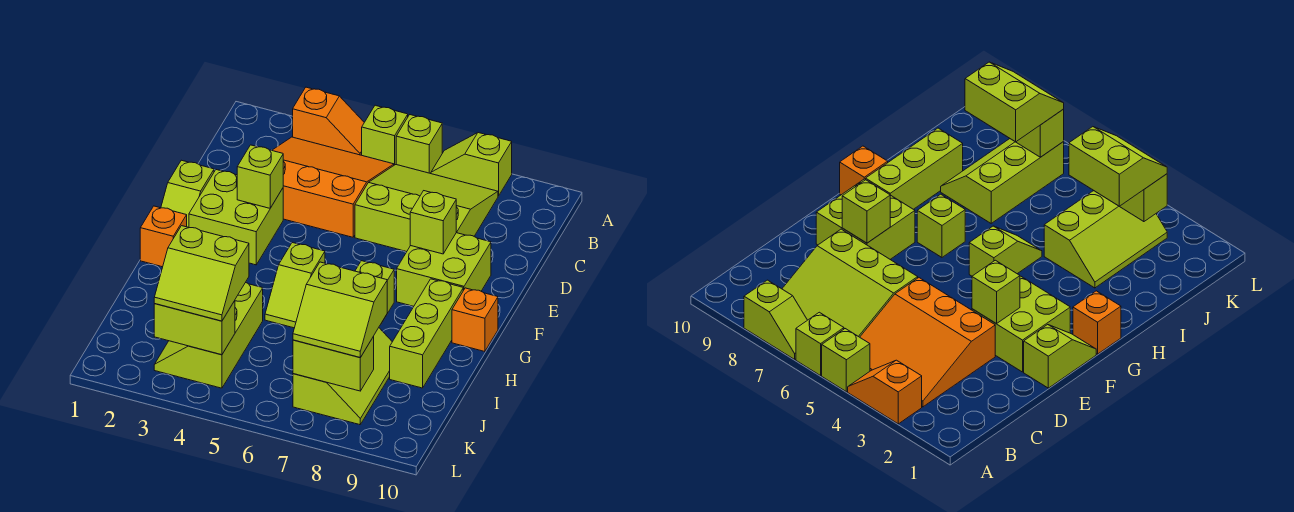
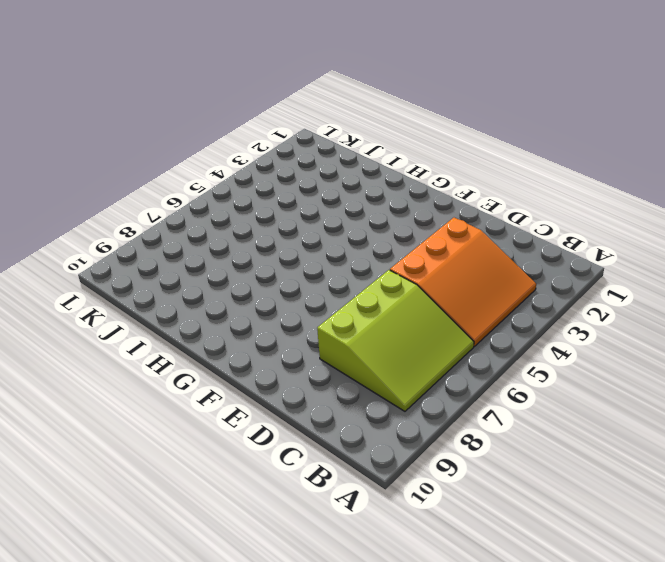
none -> orange slope A3:A4 level 1 top 3
none -> lime brick A5 level 1
none -> lime brick A6 level 1

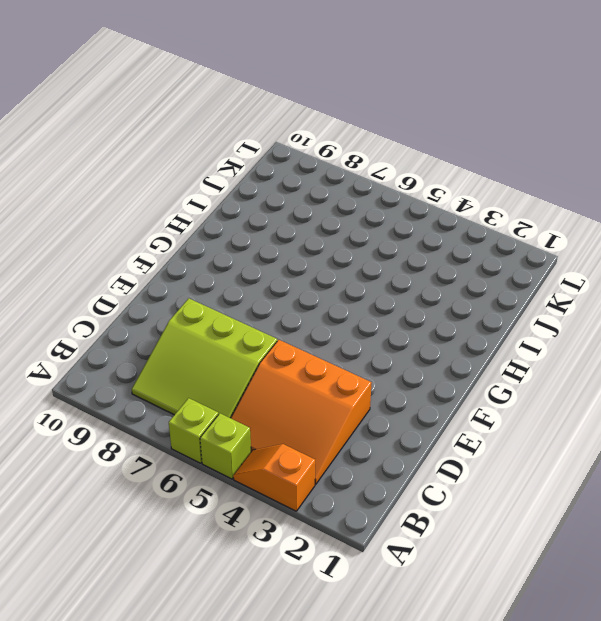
none -> lime slope A7:A8 level 1 top 8
none -> lime slope E1:F1 level 1 top E
none -> lime brick E2:F3 level 1

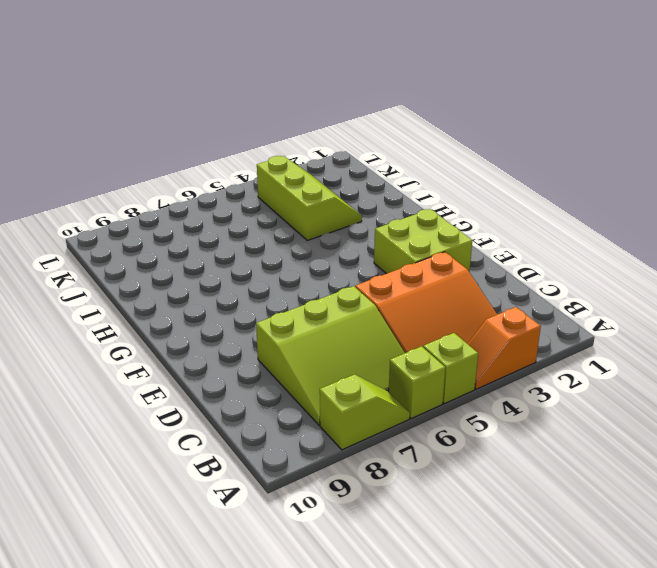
none -> lime slope E1:F1 level 1 top E
none -> lime brick E8:F9 level 1
none -> orange brick G1 level 1

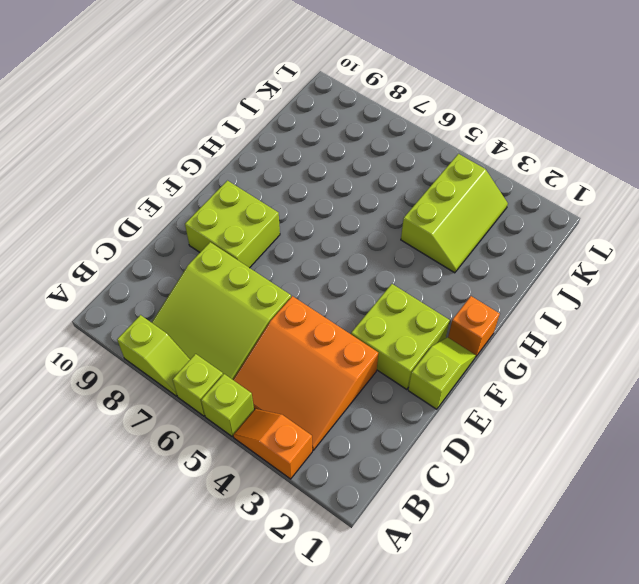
none -> lime slope G5:H5 level 1 top G
none -> lime brick G7 level 1
none -> lime brick G9:I9 level 1

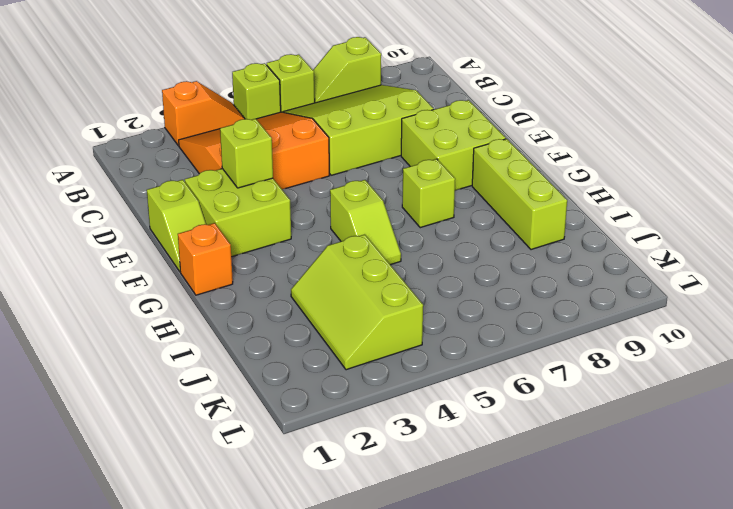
none -> orange brick G10 level 1
none -> lime slope I7:K8 level 1 top 7
none -> lime brick E8 level 2

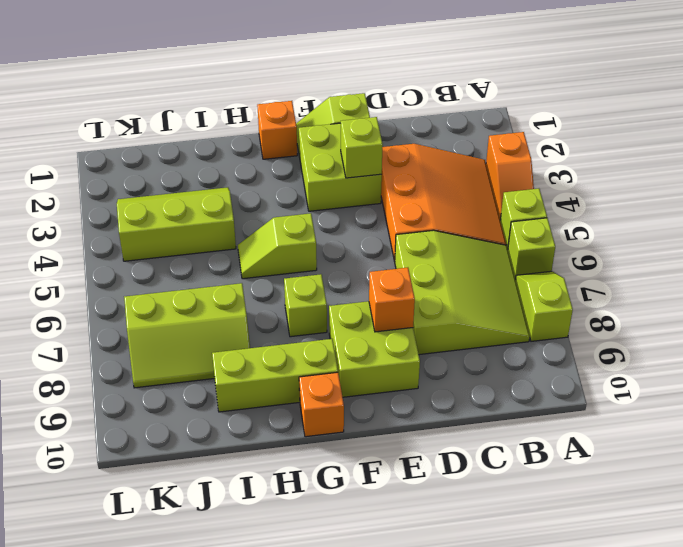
orange brick E8 level 2 -> lime brick E8 level 2
none -> lime brick K3:K4 level 2
none -> lime brick K7:K8 level 2
none -> lime slope J3:K4 level 3 top J

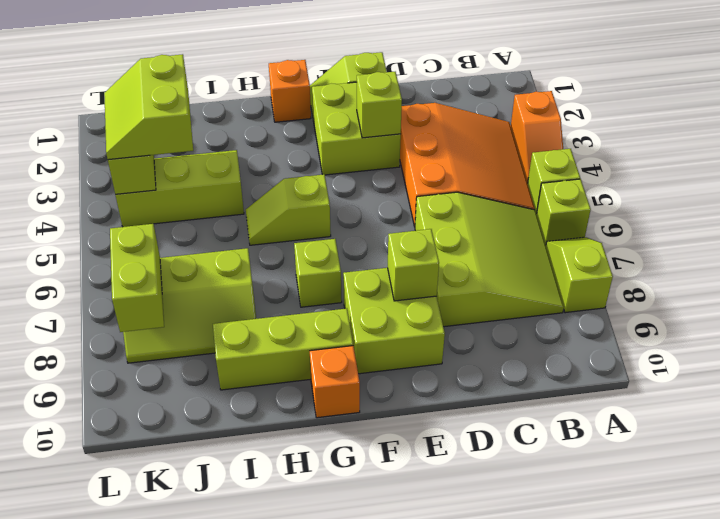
none -> lime slope J7:K8 level 3 top J

